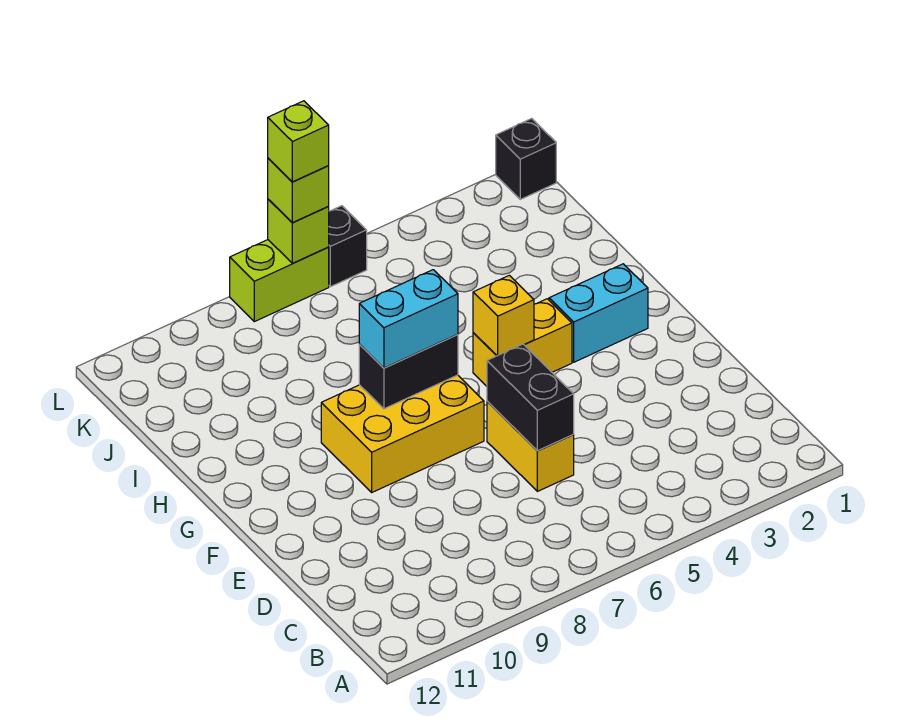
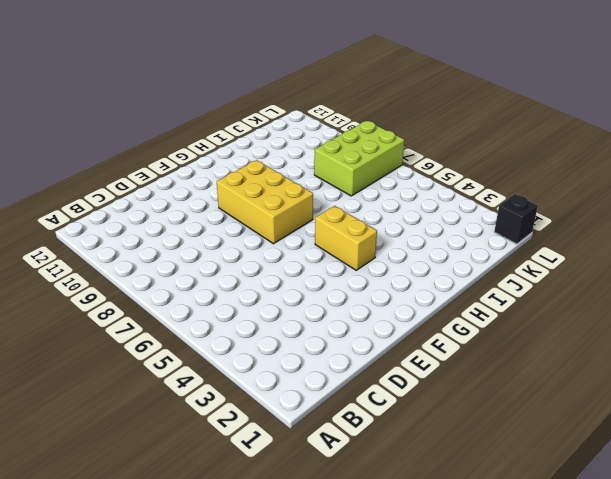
lime brick J7:L8 level 1 -> lime brick L7:L8 level 1
none -> yellow brick D6:E6 level 1
none -> cyan brick G2:G3 level 1
none -> black brick L6 level 1

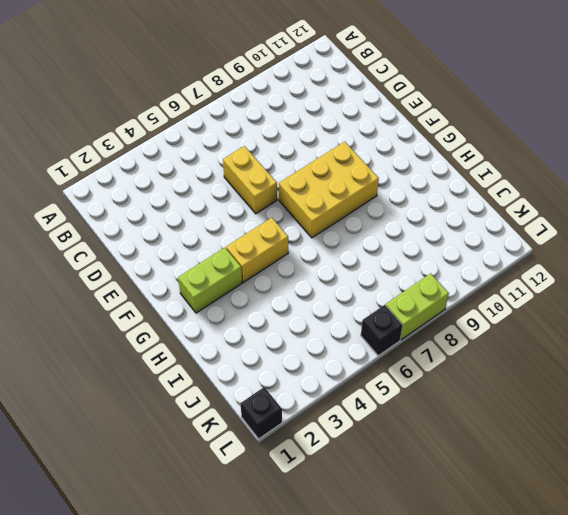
lime brick G2:G3 level 1 -> cyan brick G2:G3 level 1
none -> black brick D6:E6 level 2
none -> yellow brick G5 level 2
none -> black brick G7:G8 level 2

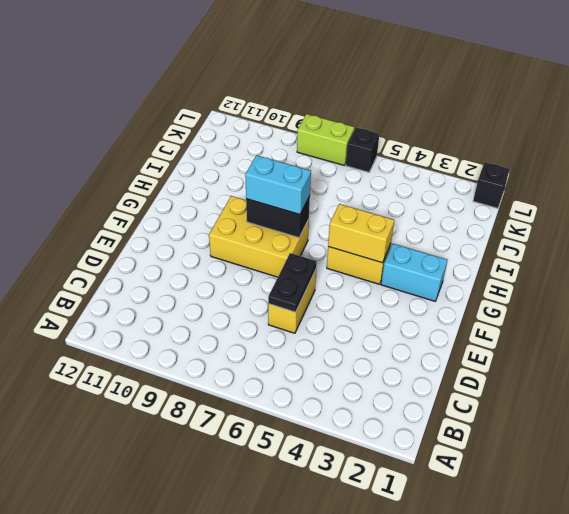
black plate D6:E6 level 2 -> black brick D6:E6 level 2
yellow brick G4:G5 level 2 -> yellow brick G5 level 2
none -> lime brick L7 level 2
none -> lime brick L7 level 3
none -> lime brick L7 level 4

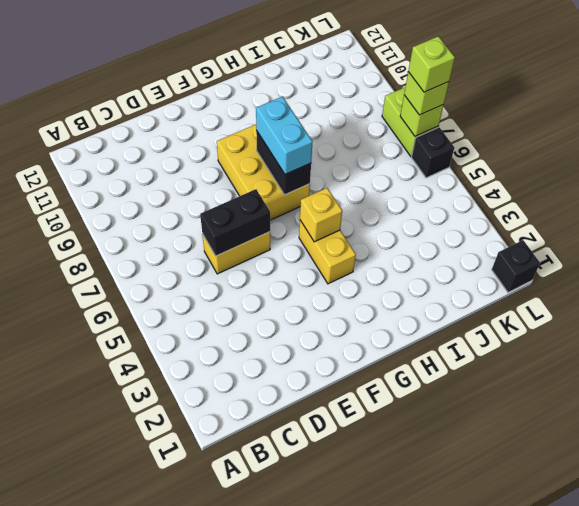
none -> cyan brick G2:G3 level 1

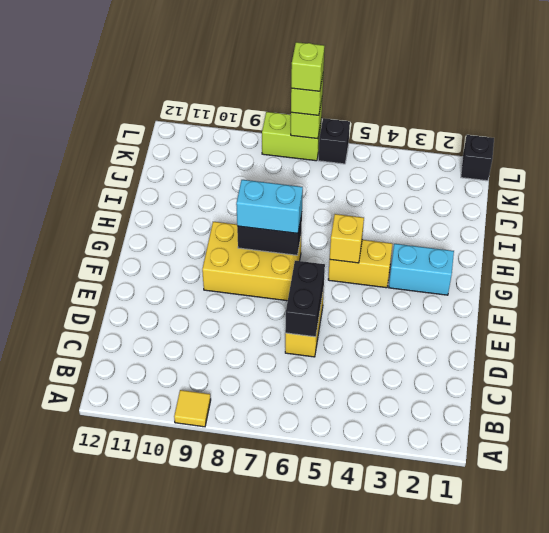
yellow tile A9 level 1 -> none

